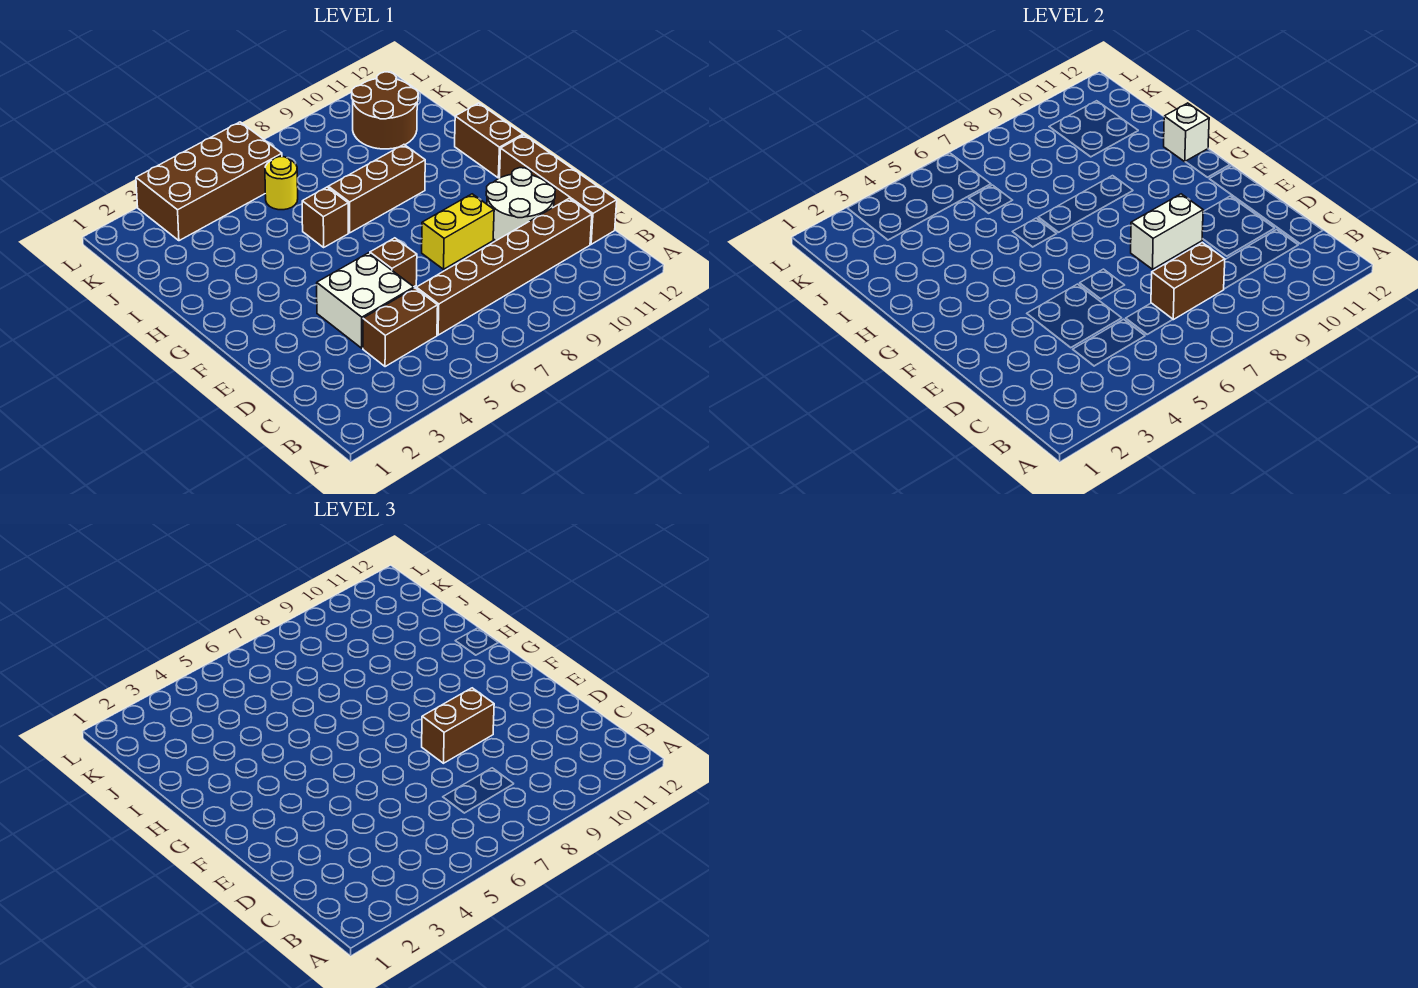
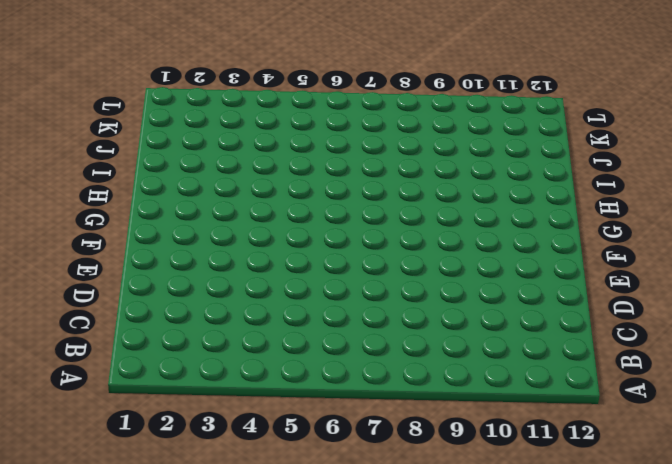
none -> brown brick C4:C5 level 1
none -> brown brick C6:C11 level 1
none -> brown brick C12:F12 level 1

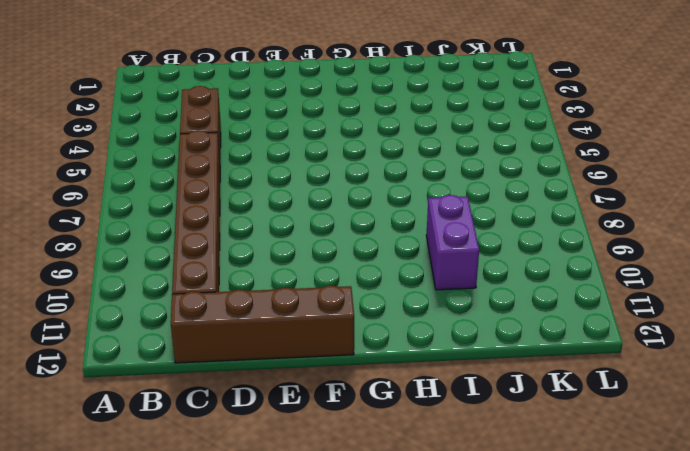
purple brick I9:I10 level 1 -> none
none -> white brick D4:E5 level 1
none -> white round brick D10:E11 level 1
none -> brown brick E6 level 1

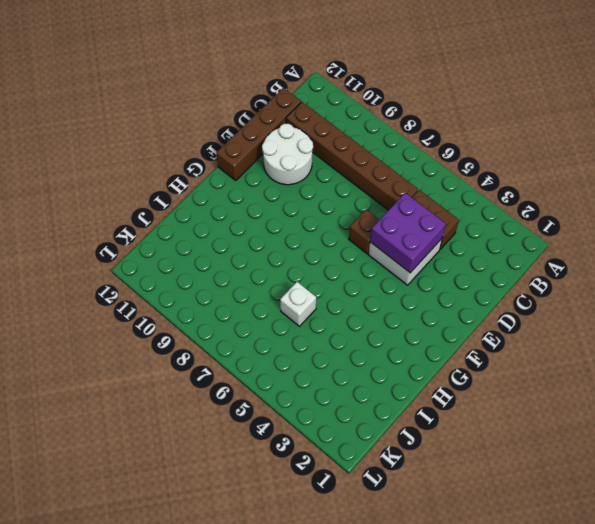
purple brick D4:E5 level 2 -> none
white brick I6 level 1 -> white brick H12 level 2
none -> yellow brick E8:E9 level 1
none -> brown brick G12:H12 level 1
none -> brown brick H6 level 1

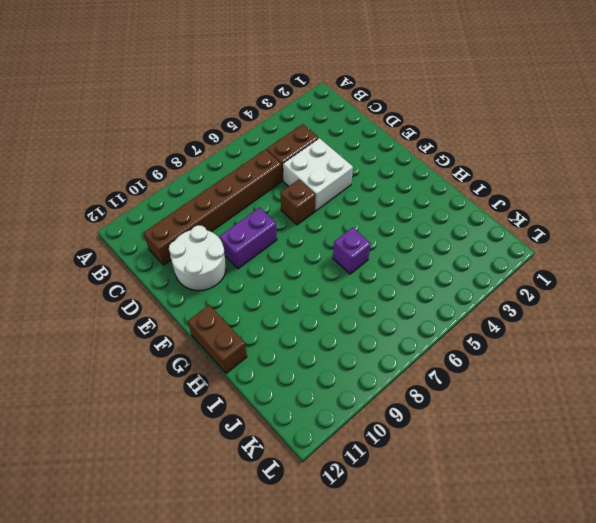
purple brick E8:E9 level 1 -> yellow brick E8:E9 level 1
purple brick H6 level 1 -> brown brick H6 level 1
none -> brown brick C12:F12 level 1
none -> brown brick H7:H9 level 1
none -> yellow round brick J6 level 1

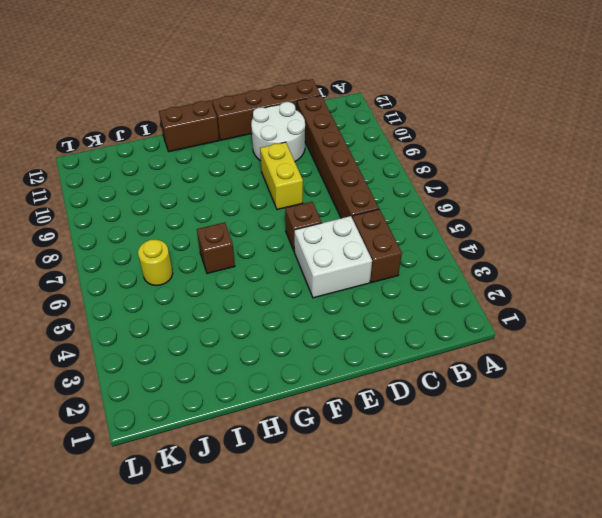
none -> brown brick H7:H9 level 1
none -> brown round brick J10:K11 level 1
none -> brown brick K3:L6 level 1

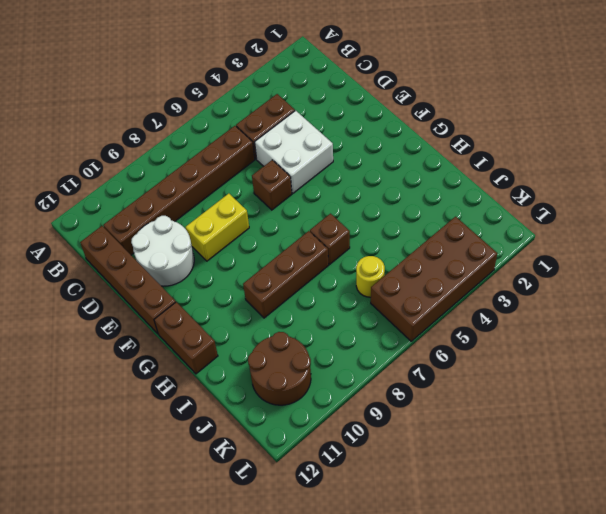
none -> brown brick C7:C8 level 2
none -> white brick E8:E9 level 2
none -> white brick H12 level 2

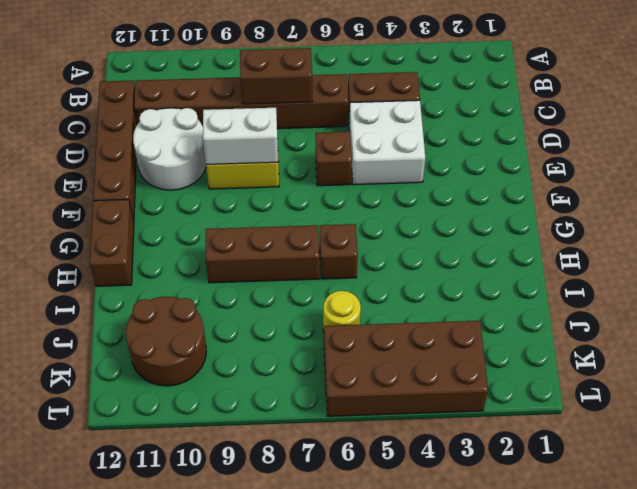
none -> white brick H12 level 2
none -> brown brick E8:E9 level 3

